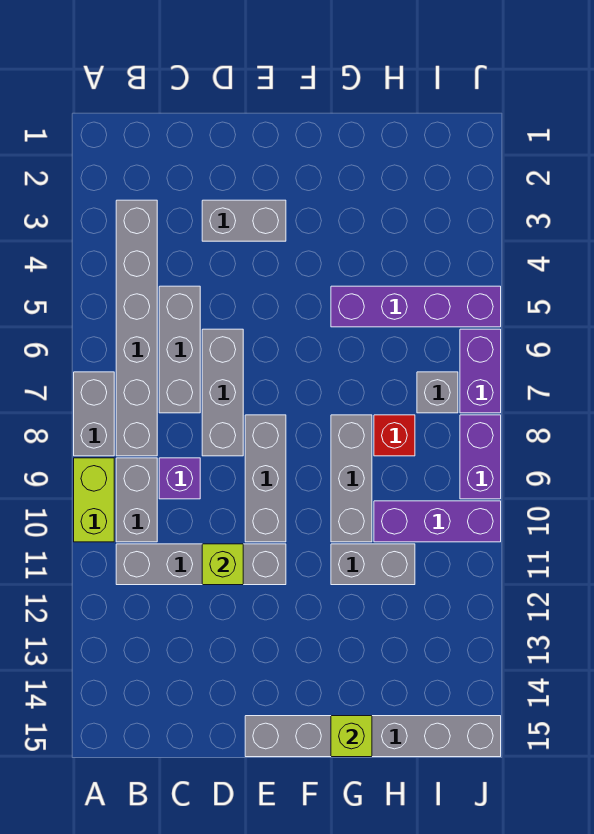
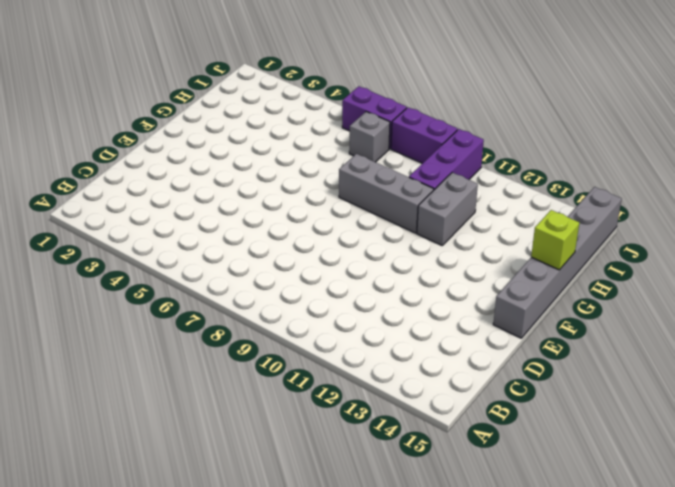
none -> grey brick A7:A8 level 1
none -> lime brick A9:A10 level 1
none -> grey brick B3:B8 level 1

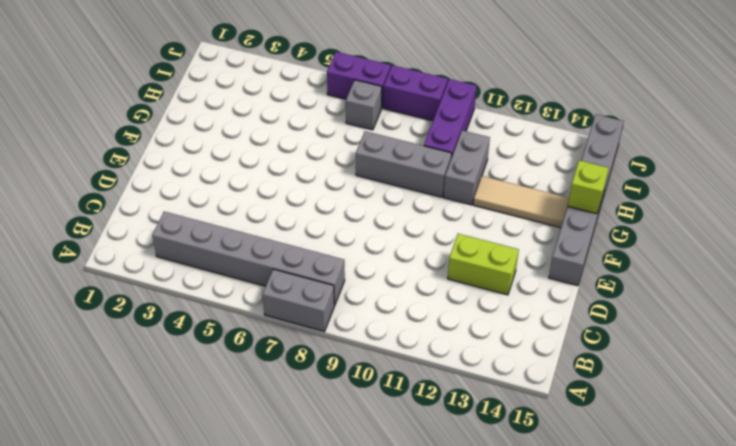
lime brick D12:D13 level 1 -> lime brick A9:A10 level 1
tan tile G12:G14 level 1 -> none
none -> grey brick B9:B10 level 1
none -> grey brick B11:E11 level 1
none -> grey brick C5:C7 level 1

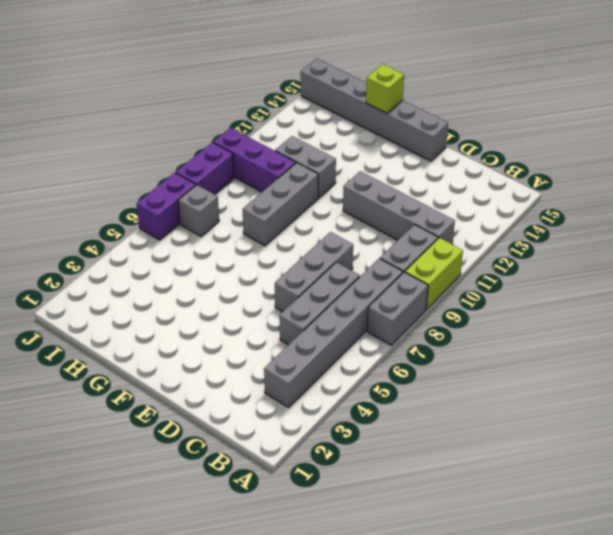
none -> purple brick C9 level 1
none -> grey brick D3:E3 level 1
none -> grey brick E8:E10 level 1

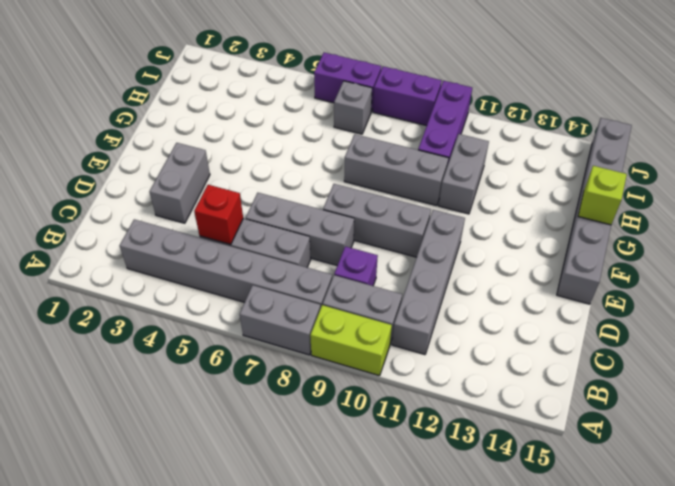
red brick C5 level 2 -> red brick H8 level 1
none -> purple brick G5:J5 level 1
none -> lime brick D11 level 2

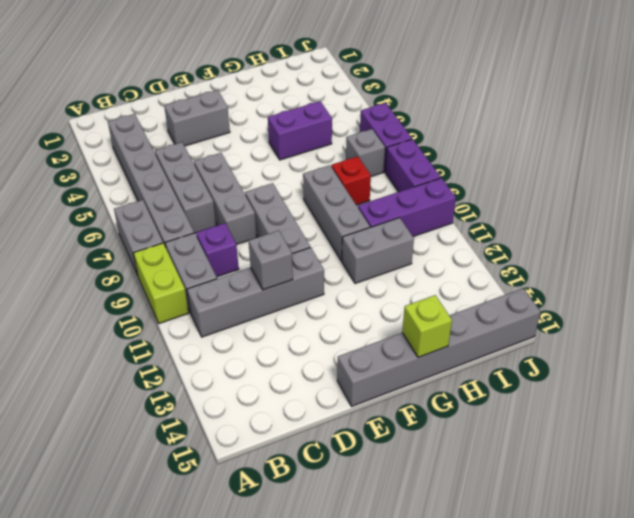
grey brick D11 level 2 -> lime brick D11 level 2
purple brick G5:H5 level 1 -> purple brick G5:J5 level 1

